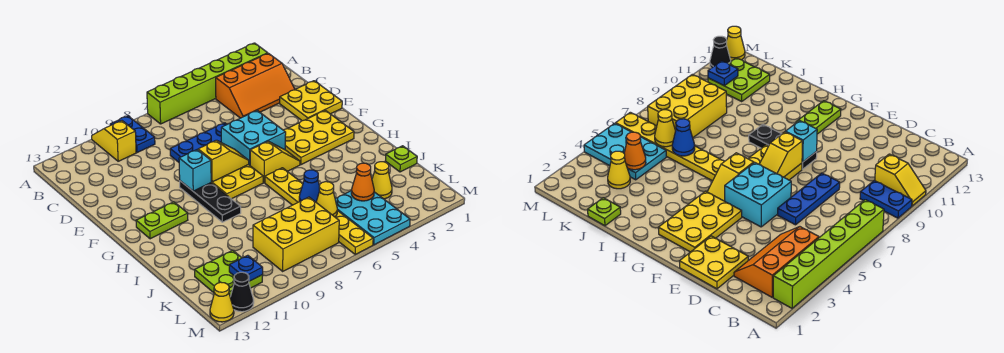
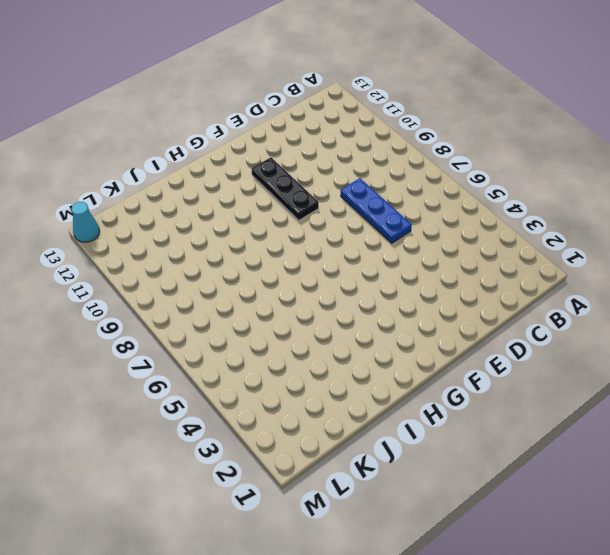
black plate F9:F11 level 1 -> black plate F9:H9 level 1
cyan cone M13 level 1 -> yellow cone M13 level 1
none -> lime brick A2:A7 level 1
none -> blue plate A9:B9 level 1
none -> yellow slope A10:B10 level 1 top B

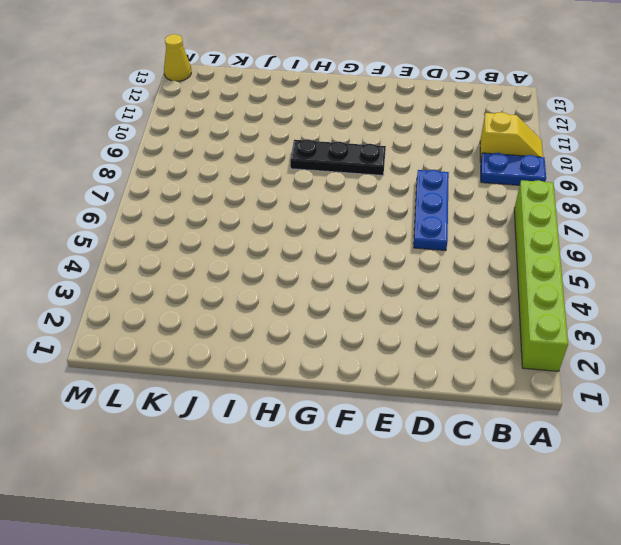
none -> orange slope B2:C4 level 1 top B
none -> yellow plate D1:E2 level 1
none -> cyan brick E5:F6 level 1

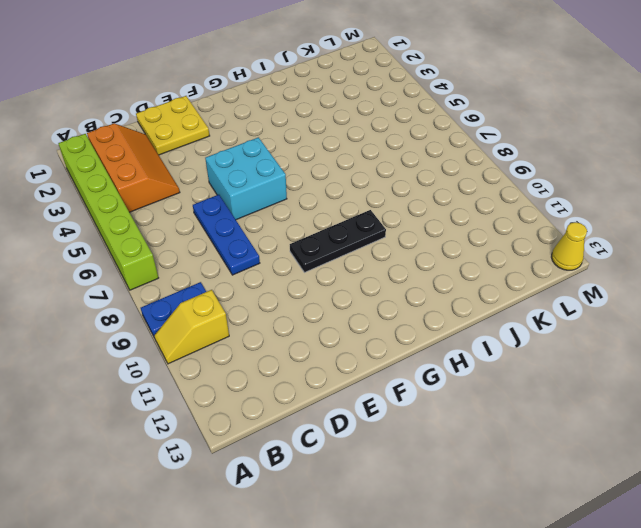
none -> yellow plate F2:G4 level 1
none -> yellow plate F7:G8 level 1
none -> yellow slope G5:G6 level 1 top 6

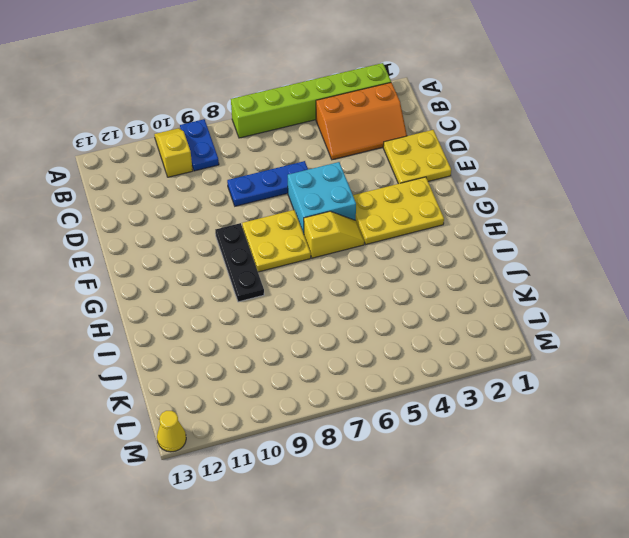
none -> lime plate G11:G12 level 1
none -> yellow plate H6:M6 level 1
none -> lime plate J1 level 1

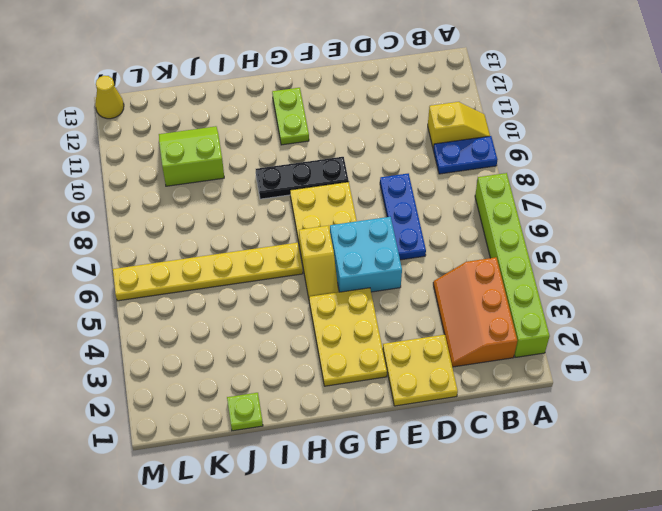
lime slope J10:K11 level 1 top 10 -> lime plate K11:L12 level 1
none -> yellow cone K3 level 1
none -> cyan plate K4:M5 level 1
none -> yellow brick K7:L9 level 1

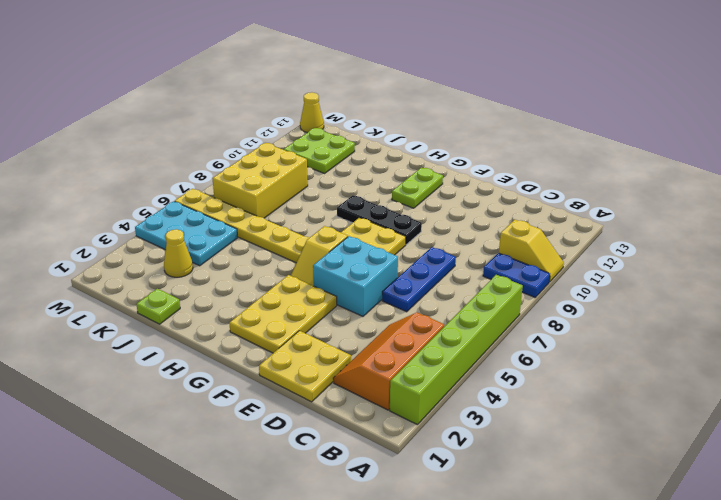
none -> black cone M12 level 1
none -> yellow slope F7:F8 level 2 top 8
none -> cyan brick F9 level 2

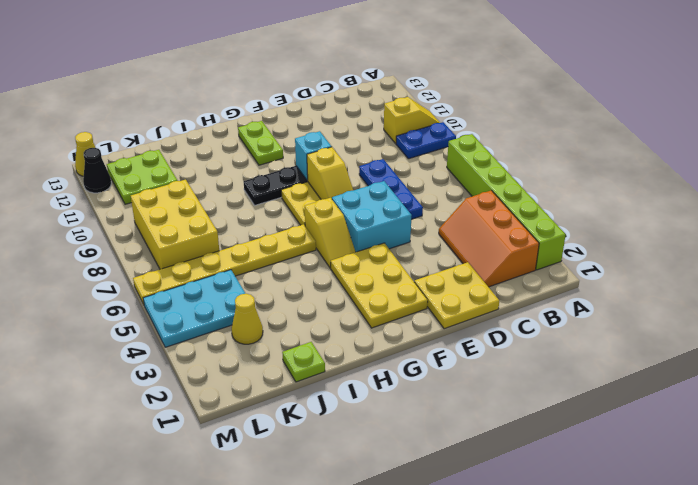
none -> blue cone J6 level 2
none -> orange cone K4 level 2
none -> yellow cone K6 level 2

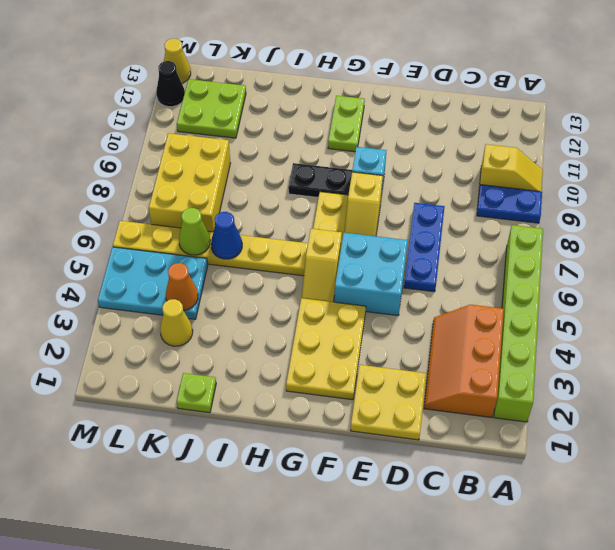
lime cone K6 level 2 -> yellow cone K6 level 2
none -> blue plate L11 level 2

